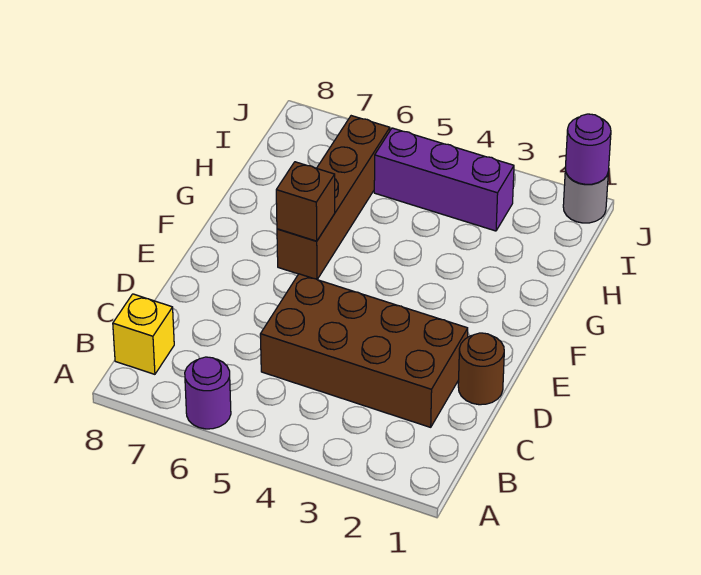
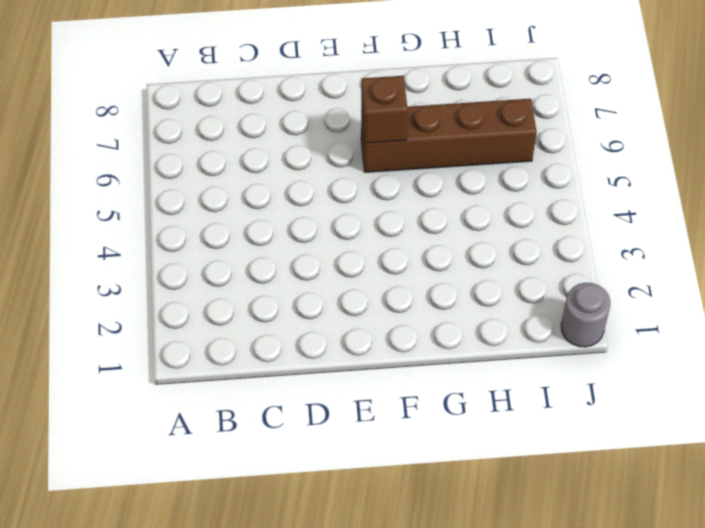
none -> purple round brick A6 level 1
none -> yellow brick B8 level 1

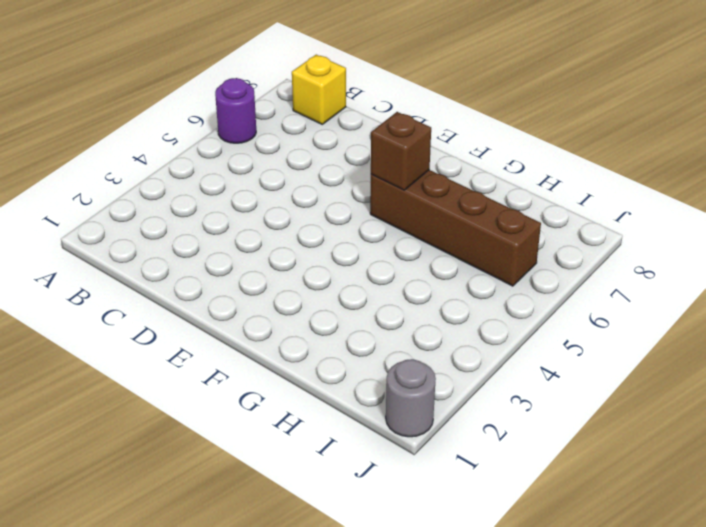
none -> brown brick C2:D5 level 1
none -> brown round brick D1 level 1

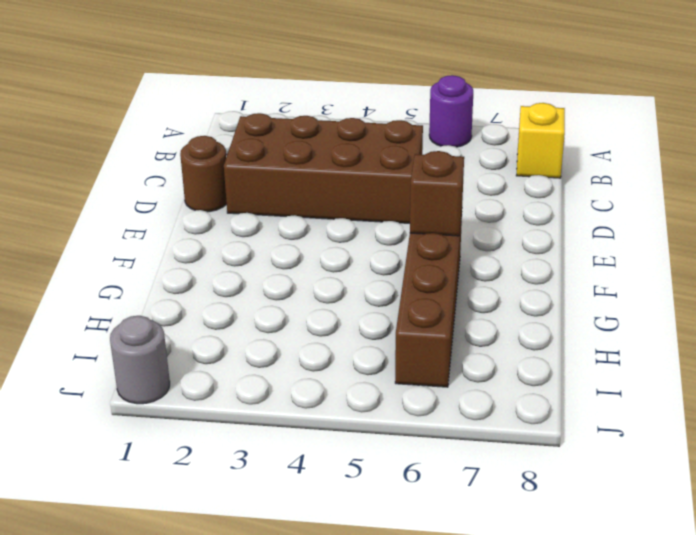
none -> purple brick I3:I5 level 1
none -> purple round brick J1 level 2

